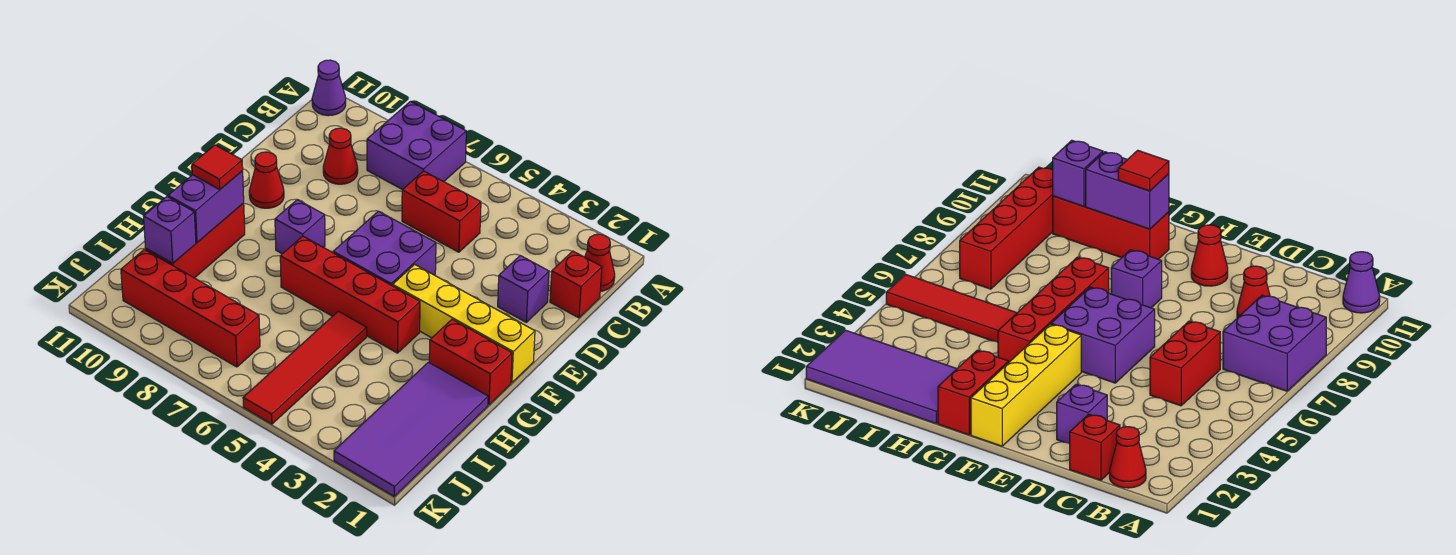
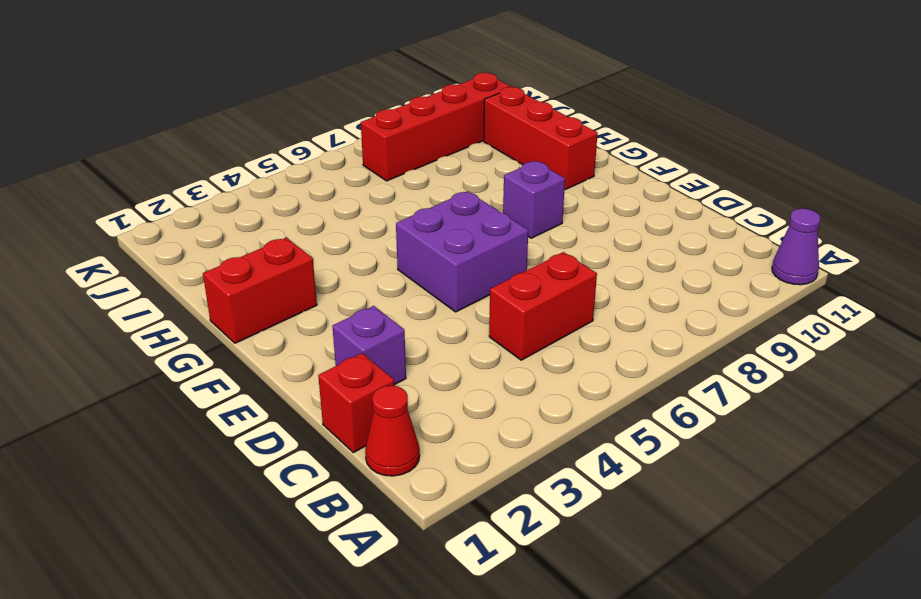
none -> purple brick A7:B8 level 1
none -> red cone C9 level 1
none -> red cone E10 level 1

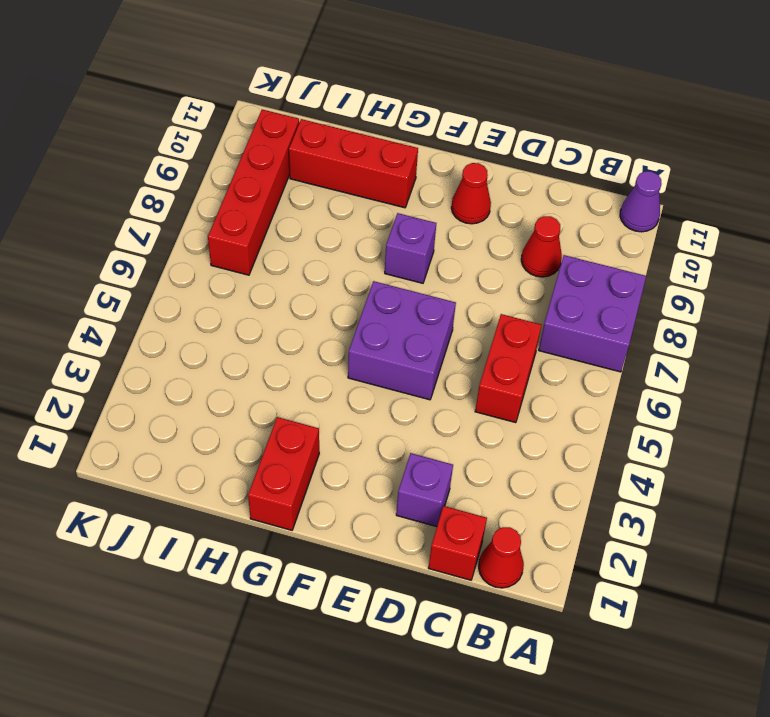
none -> yellow brick F1:F4 level 1
none -> red brick G4:G7 level 1
none -> purple tile H1:K2 level 1

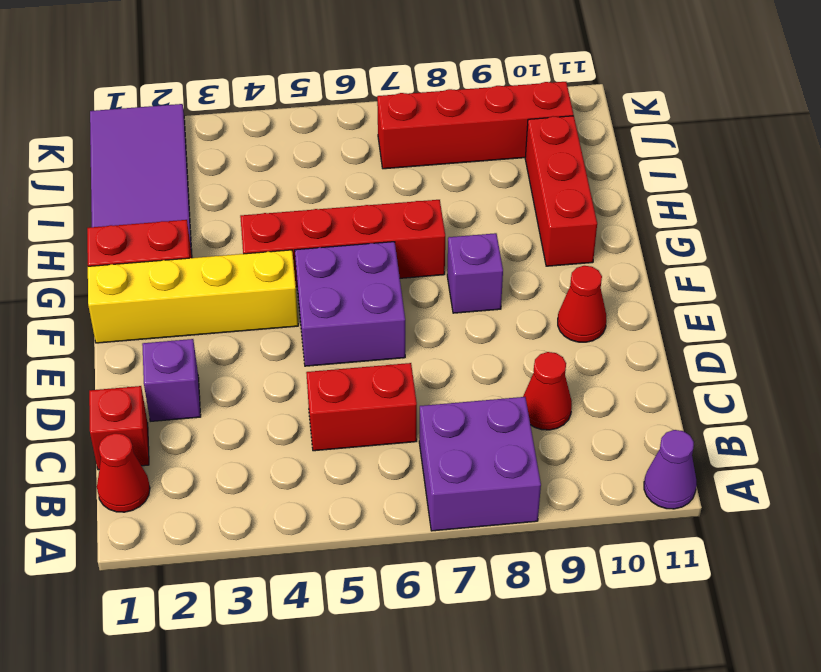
none -> red tile H5:K5 level 1
none -> purple brick G10:H10 level 2
none -> purple brick I10 level 2

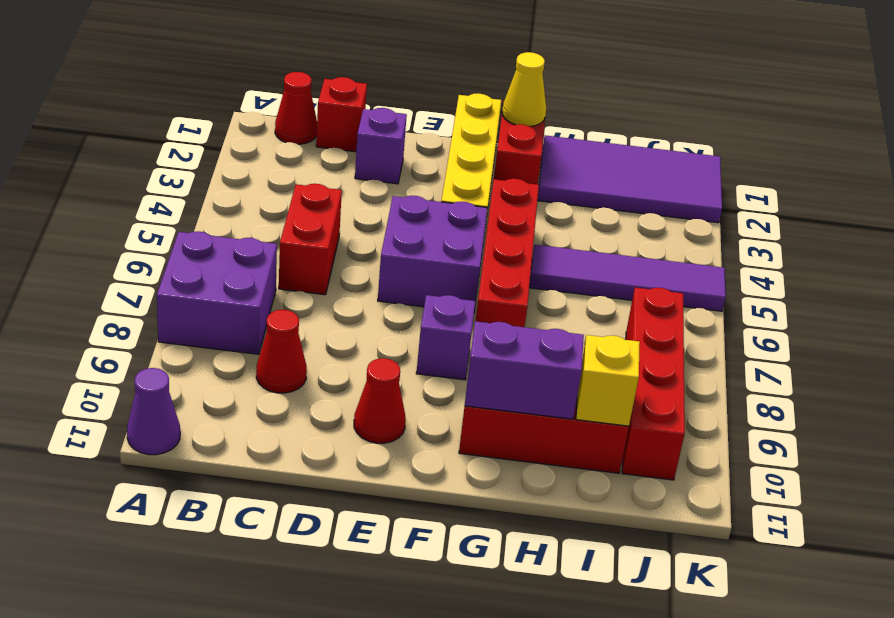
yellow cone G1 level 2 -> none
purple tile H5:K5 level 1 -> red tile H5:K5 level 1
yellow brick I10 level 2 -> purple brick I10 level 2
none -> red tile G10 level 3

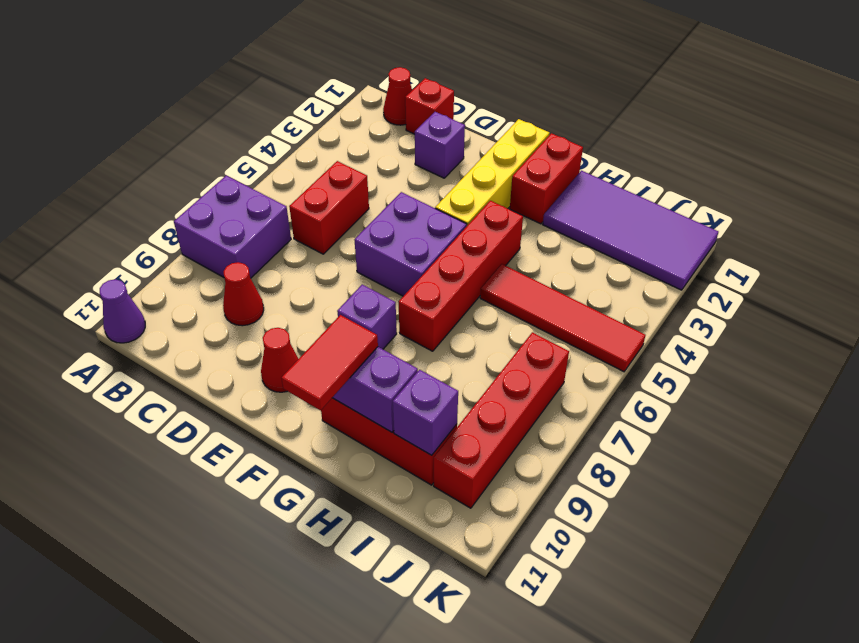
red tile G10:G11 level 3 -> red tile G10 level 3

